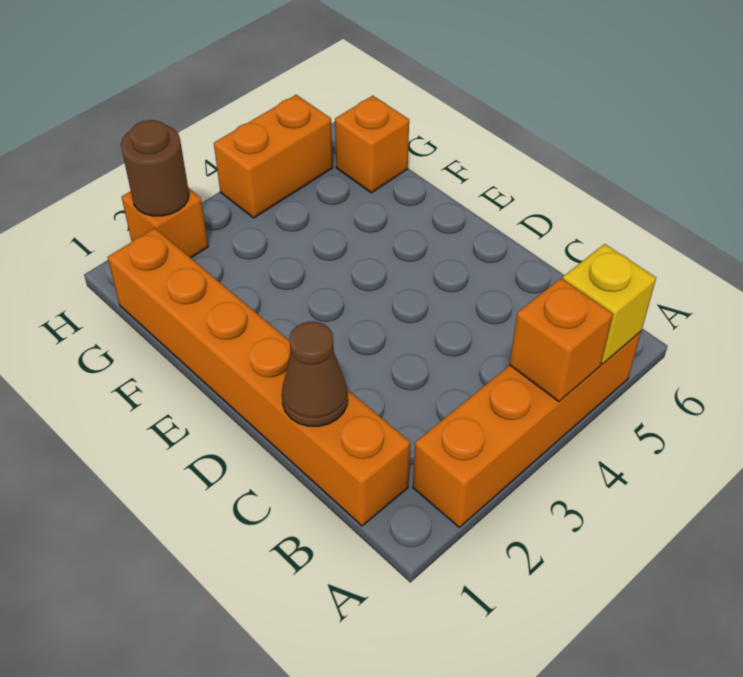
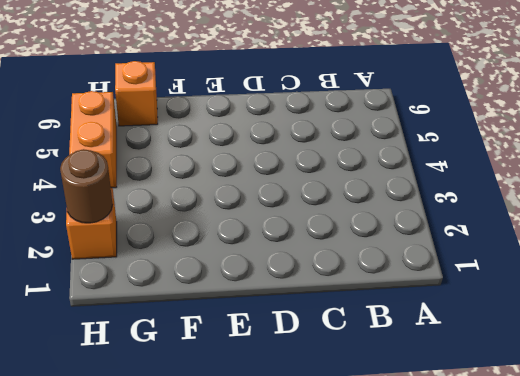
none -> orange brick A2:A5 level 1
none -> orange brick B1:G1 level 1

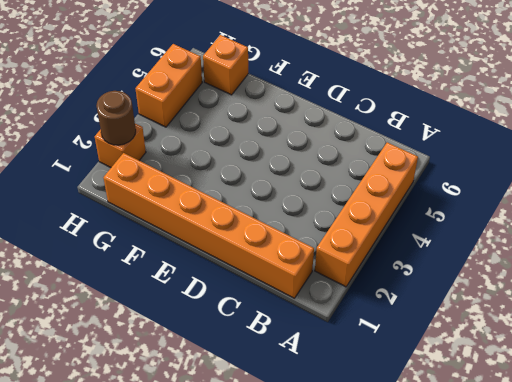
none -> orange brick A4 level 2
none -> yellow brick A5 level 2

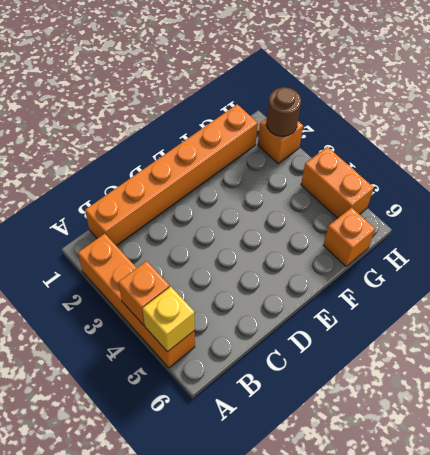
none -> brown cone C1 level 2

